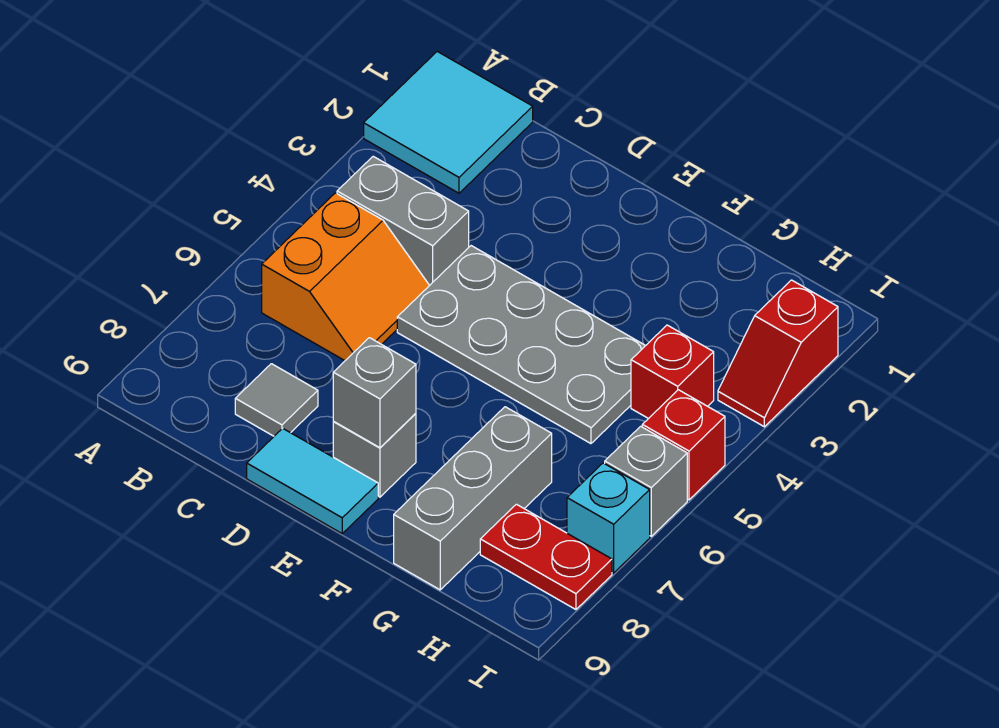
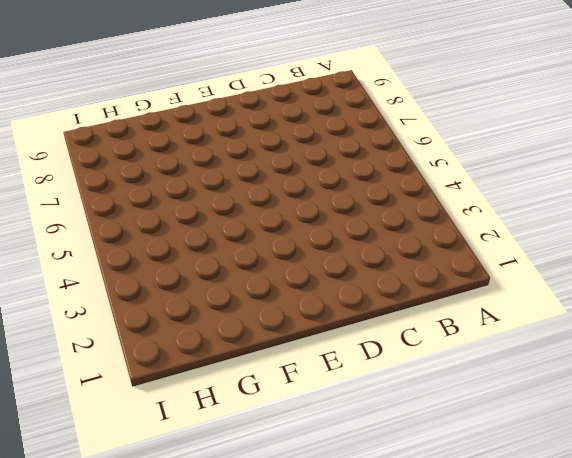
none -> cyan tile A1:B2 level 1
none -> grey brick B4:C4 level 1
none -> orange slope B5:C6 level 1 top B

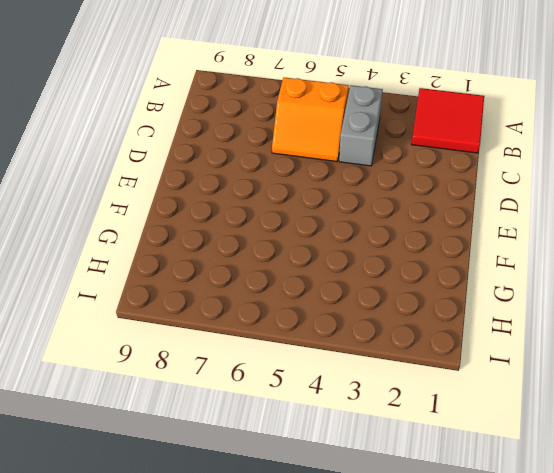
red tile A1:B2 level 1 -> cyan tile A1:B2 level 1
none -> grey tile C8 level 1
none -> grey plate D4:G5 level 1
none -> cyan tile D9:E9 level 1

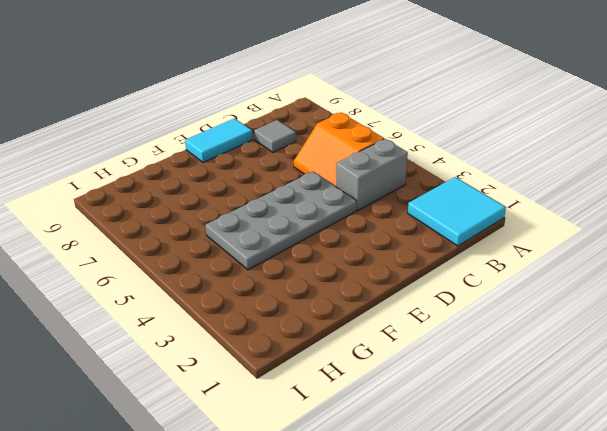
none -> grey brick E8 level 1
none -> grey brick G7:G9 level 1
none -> red brick H4 level 1

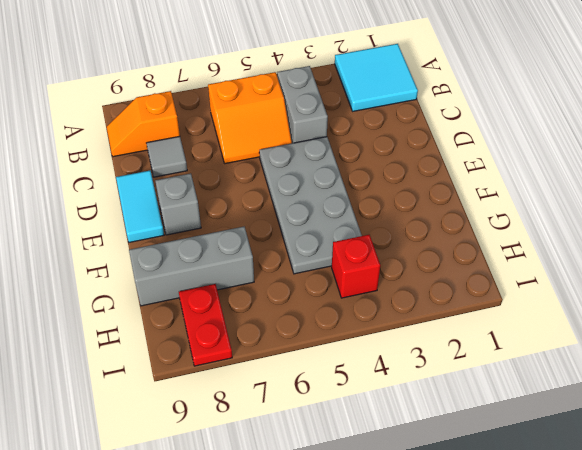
orange slope B8:B9 level 1 top 8 -> none
none -> red slope I2:I3 level 1 top 2
none -> red brick I5 level 1
none -> grey brick I6 level 1

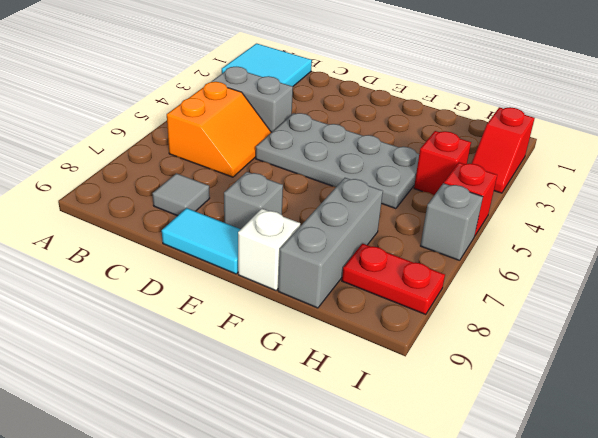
white brick F9 level 1 -> none
none -> cyan brick I7 level 1
none -> grey brick E8 level 2

